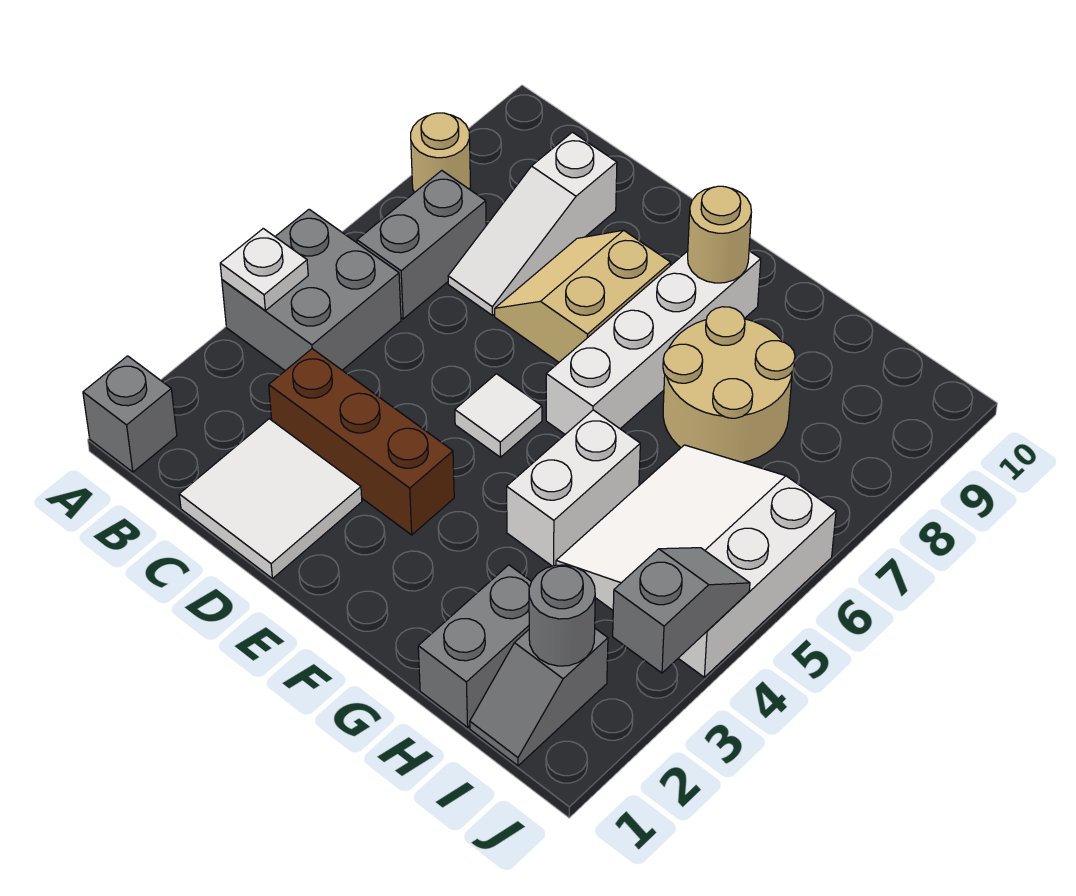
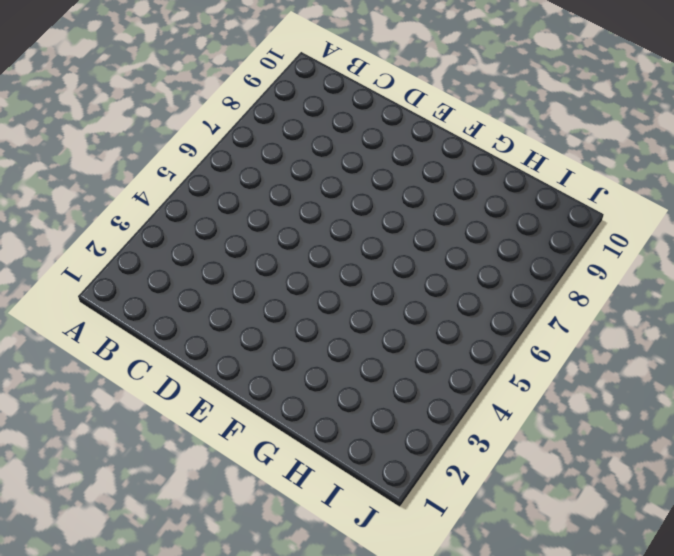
none -> grey brick A1 level 1
none -> grey brick A4:B5 level 1
none -> tan round brick A8 level 1

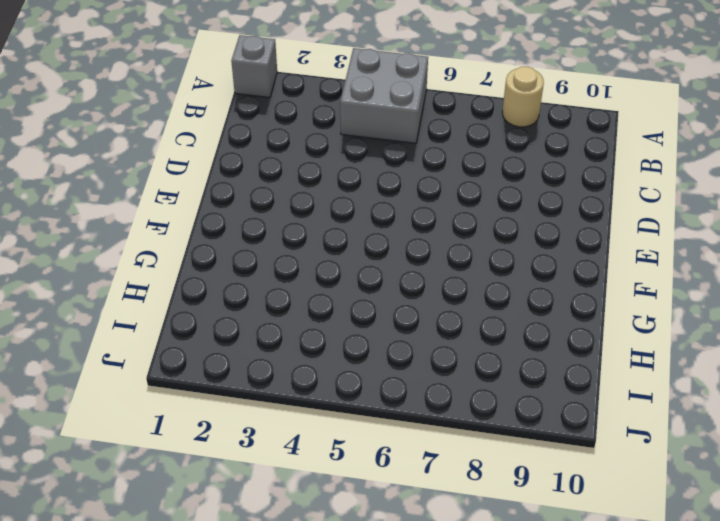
none -> grey brick B6:B7 level 1
none -> white tile C1:D2 level 1
none -> brown brick C3:E3 level 1

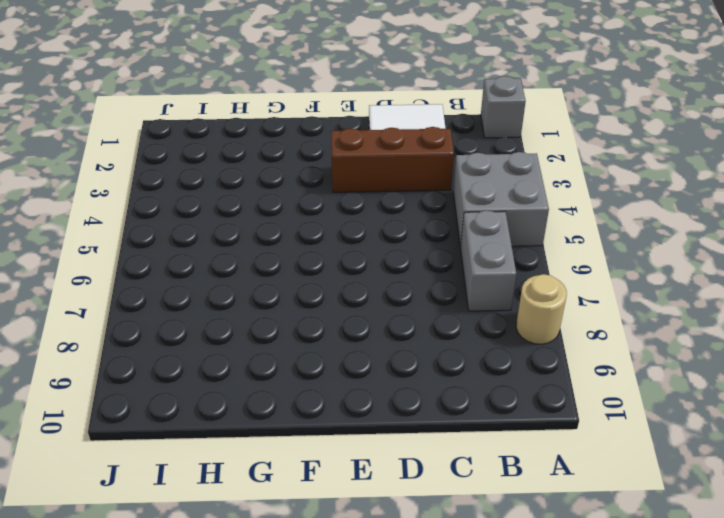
none -> white slope C7:C9 level 1 top 9
none -> tan slope D7:E8 level 1 top E
none -> white tile E5 level 1

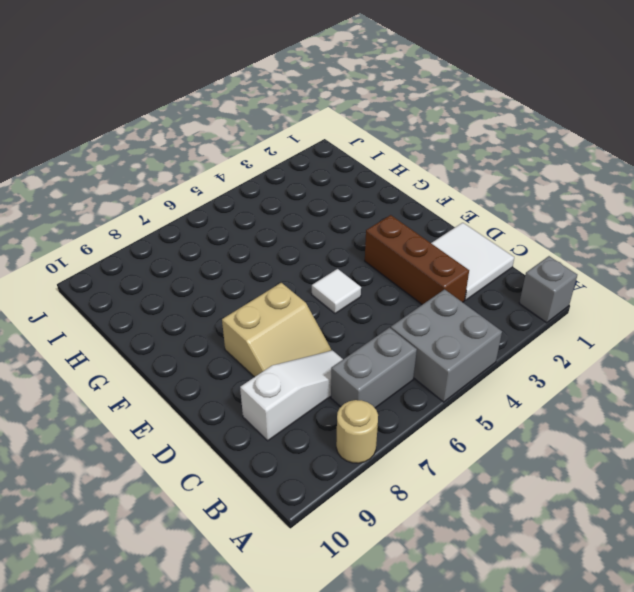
none -> white brick F6:F9 level 1
none -> white brick G4:G5 level 1
none -> tan round brick G7:H8 level 1

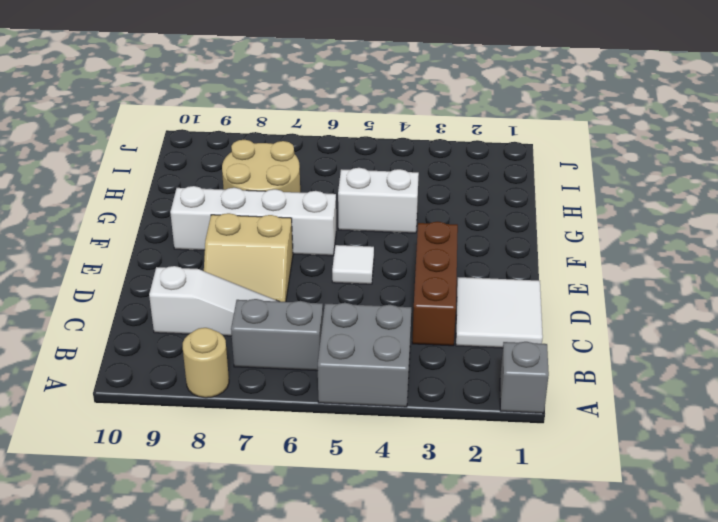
none -> grey brick H1:H2 level 1
none -> white slope H4:J6 level 1 top J
none -> grey slope I1:I2 level 1 top 2

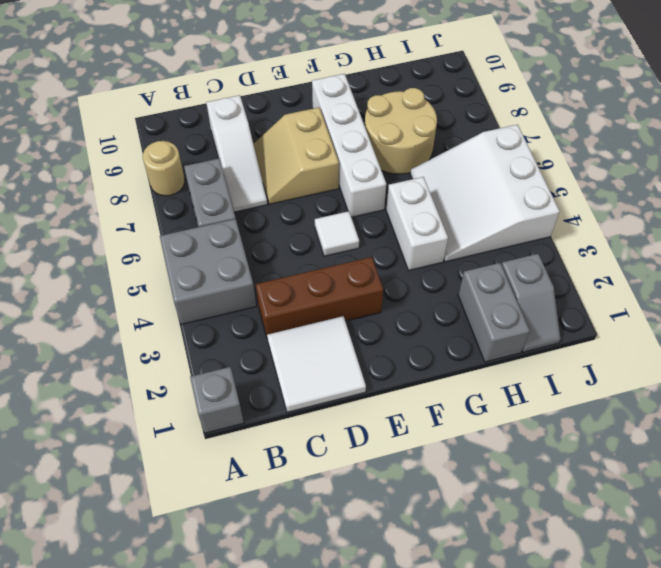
none -> white plate A4 level 2
none -> tan round brick F9 level 2
none -> grey round brick I2 level 2

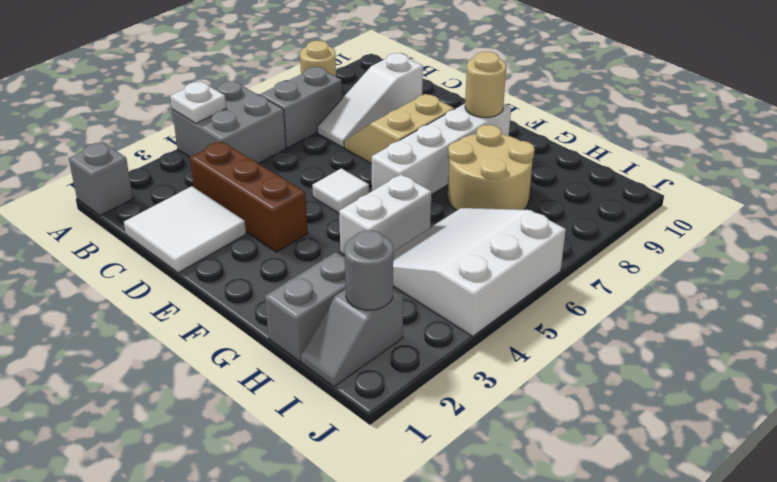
none -> grey slope J3:J4 level 2 top 3

